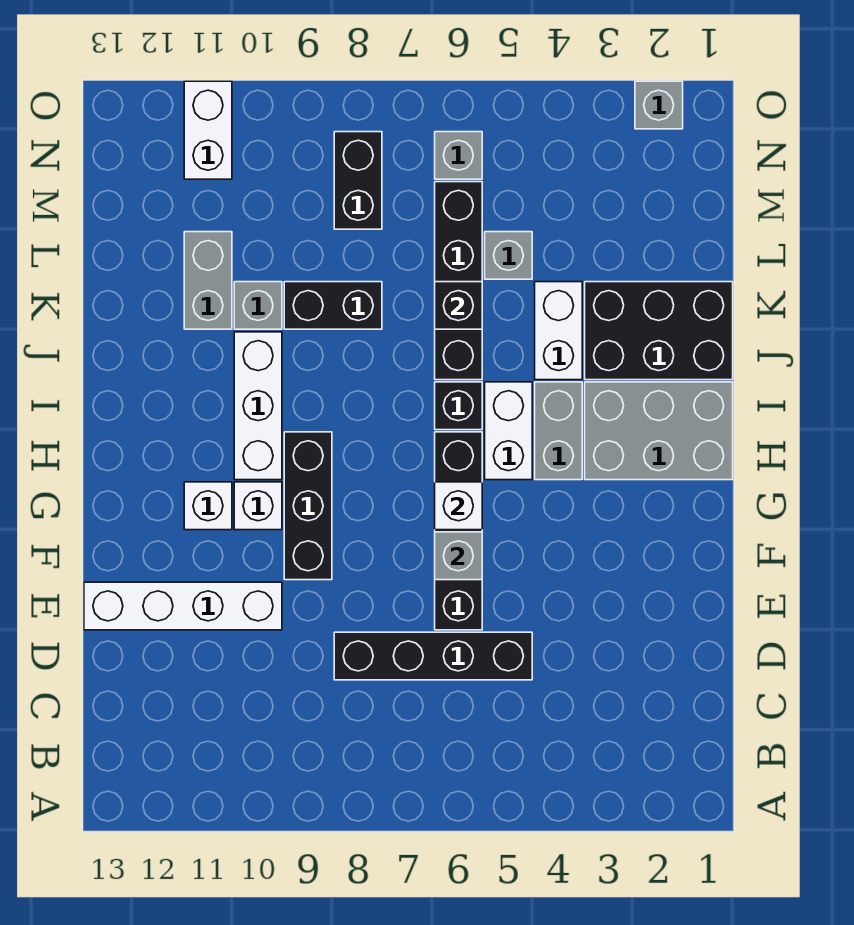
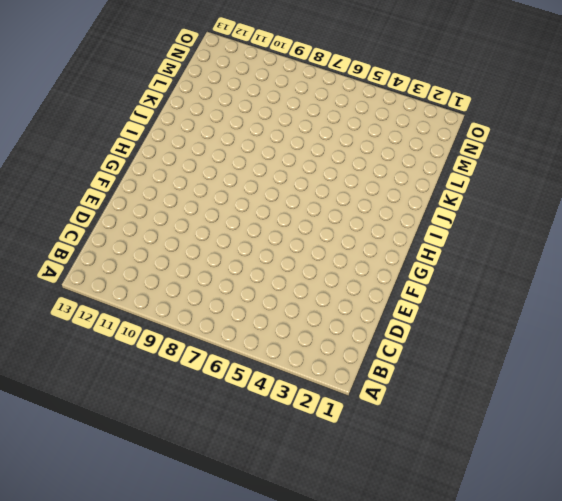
none -> black brick D5:D8 level 1
none -> black brick E6:H6 level 1
none -> white brick E10:E13 level 1

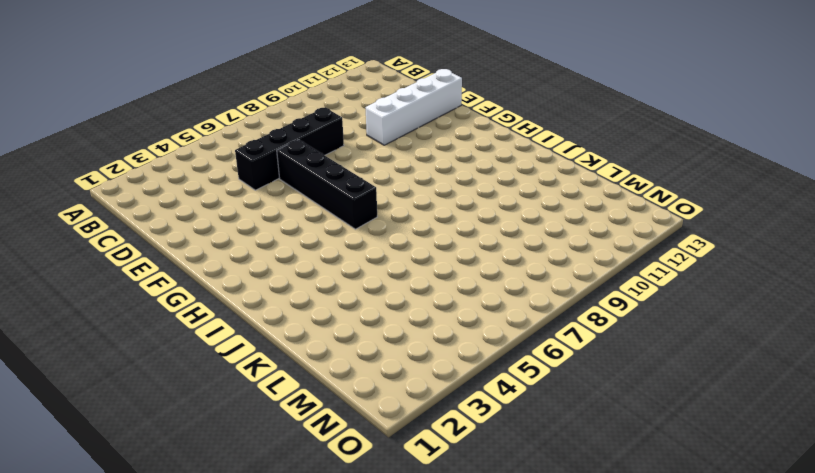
none -> black brick F9:H9 level 1
none -> white brick G10 level 1
none -> white brick G11 level 1

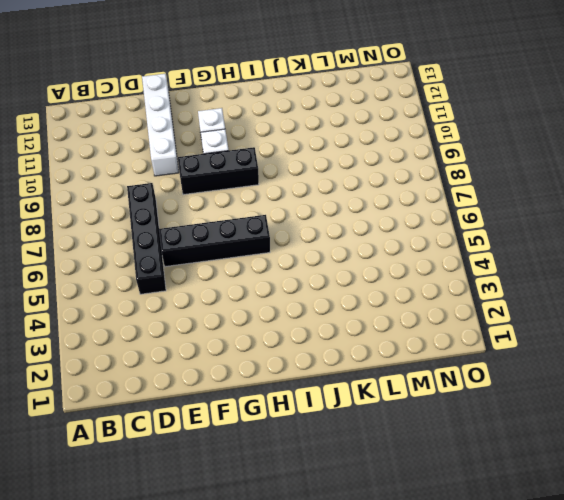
none -> grey brick H1:I3 level 1
none -> grey brick H4:I4 level 1
none -> white brick H5:I5 level 1

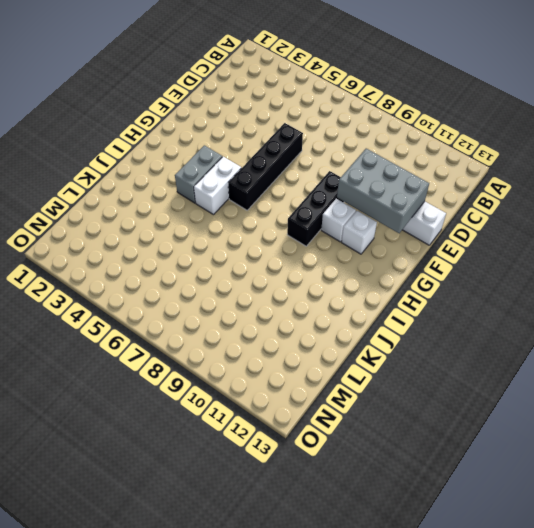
grey brick E10:F12 level 2 -> grey brick H1:I3 level 1
none -> black brick D5:D8 level 1
none -> white brick H10:J10 level 1
none -> black brick I6 level 1

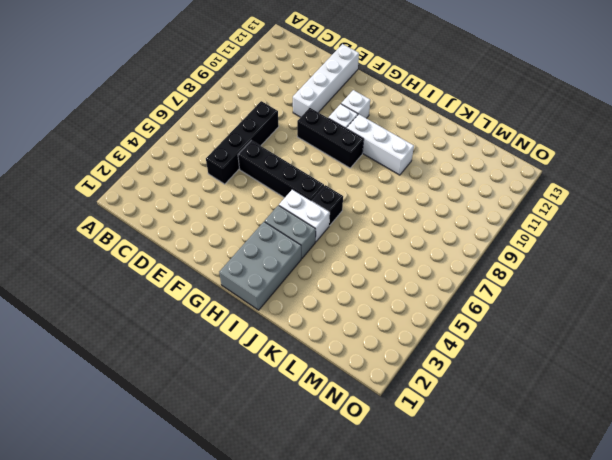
none -> black brick J1:K3 level 1
none -> white brick J4:K4 level 1
none -> black brick J6:M6 level 1

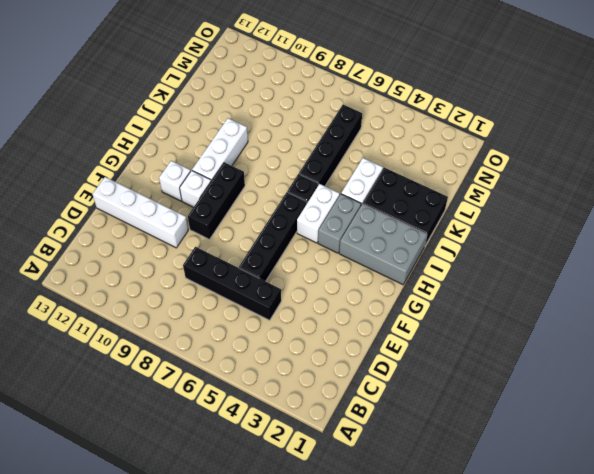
none -> black brick K8:K9 level 1
none -> grey brick K10 level 1
none -> grey brick K11:L11 level 1

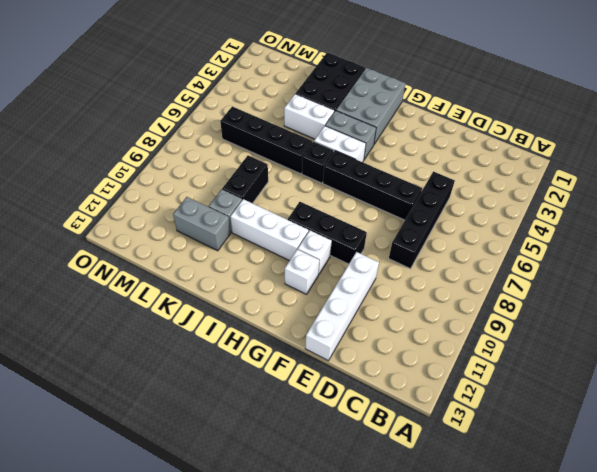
none -> grey brick L5 level 1
none -> black brick M8:N8 level 1
none -> grey brick N6 level 1

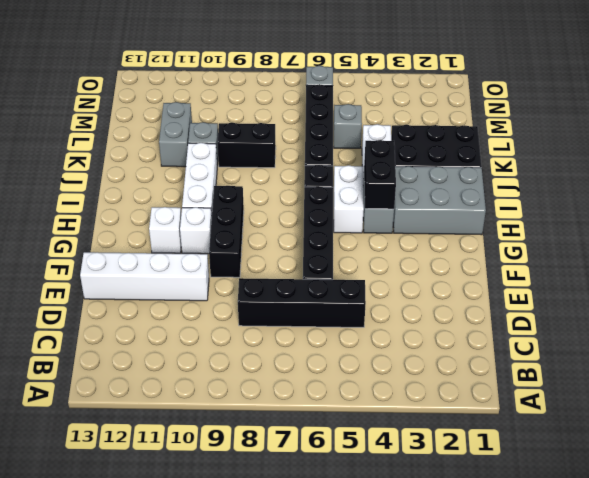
black brick H4:I4 level 2 -> black brick M8:N8 level 1
none -> white brick N11:O11 level 1
none -> grey brick O2 level 1
none -> grey brick F6 level 2

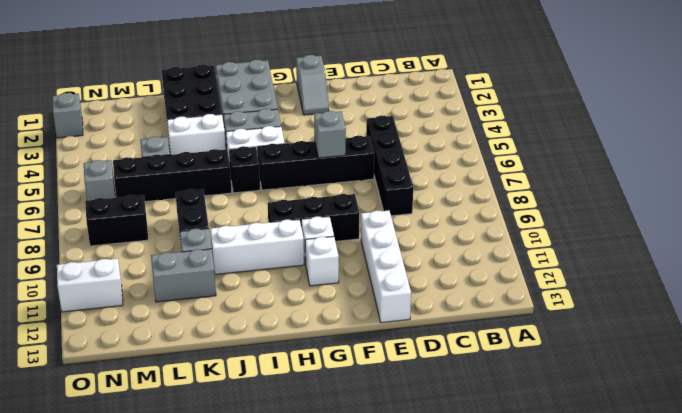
grey slope F1:F2 level 1 top 1 -> none
none -> white brick G6 level 2
none -> black brick K6 level 2

